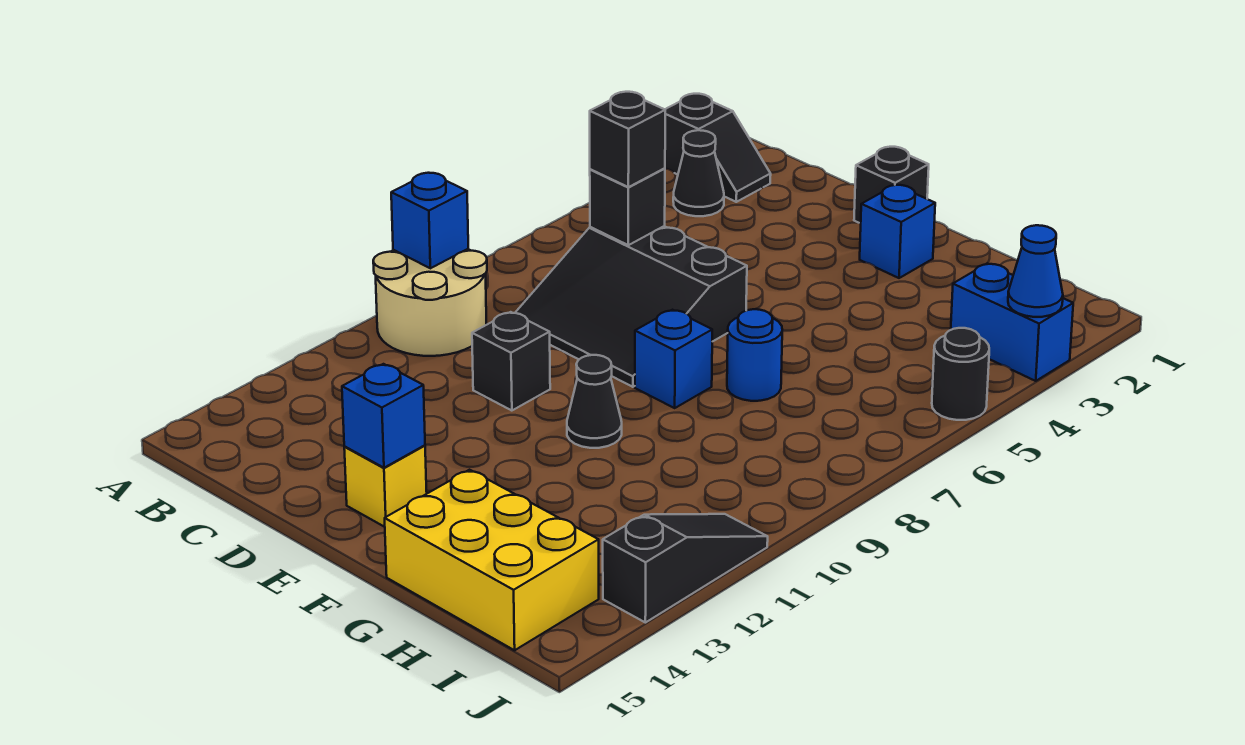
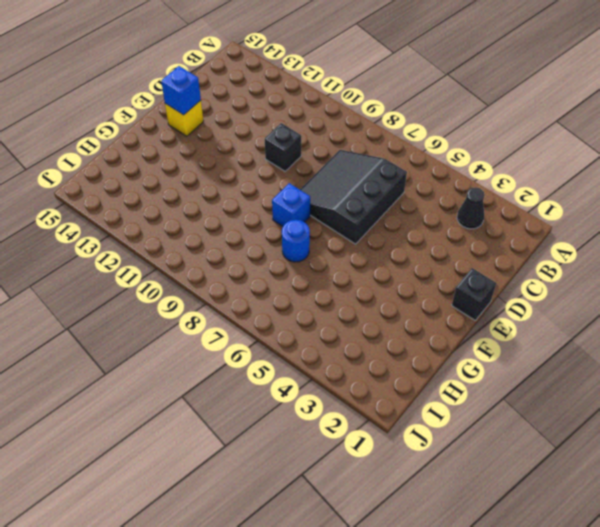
none -> black slope A2:B2 level 1 top A
none -> tan round brick A9:B10 level 1
none -> blue brick F2 level 1

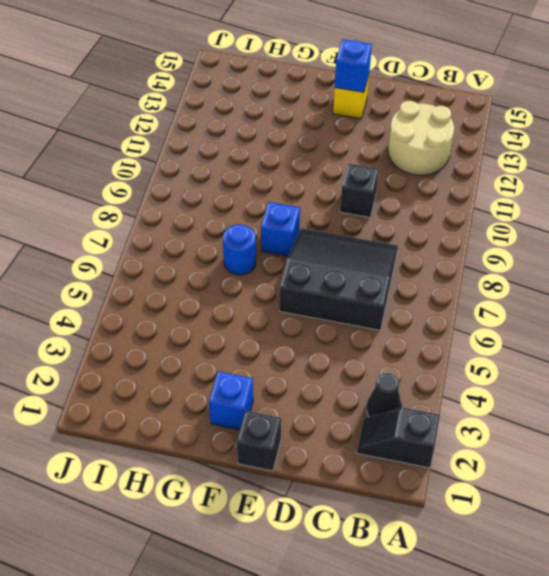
tan round brick B12:C13 level 1 -> tan round brick A9:B10 level 1
none -> black cone F10 level 1
none -> yellow brick G14:I15 level 1
none -> blue brick I3:J3 level 1

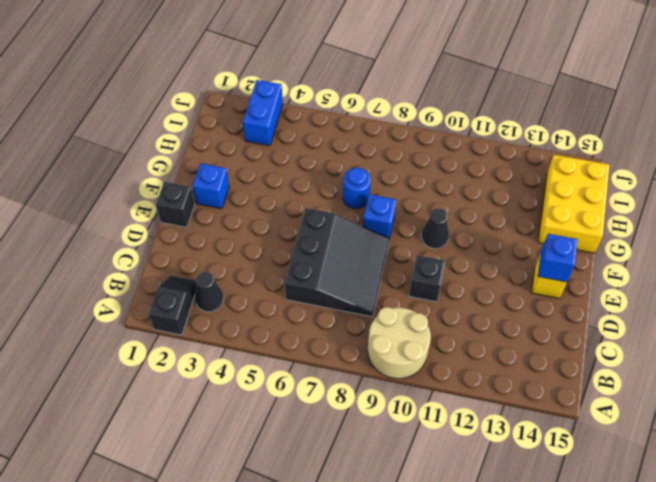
none -> black round brick J5 level 1
none -> black slope J11:J13 level 1 top 13
none -> blue brick A9 level 2

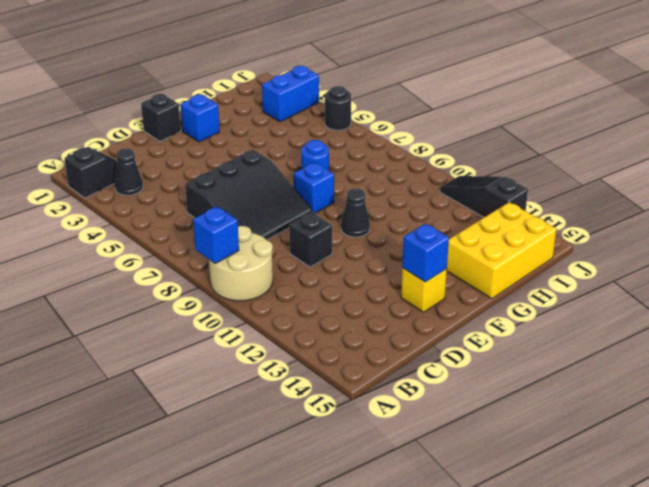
none -> black brick C6 level 2
none -> blue cone J3 level 2
none -> black brick C6 level 3

